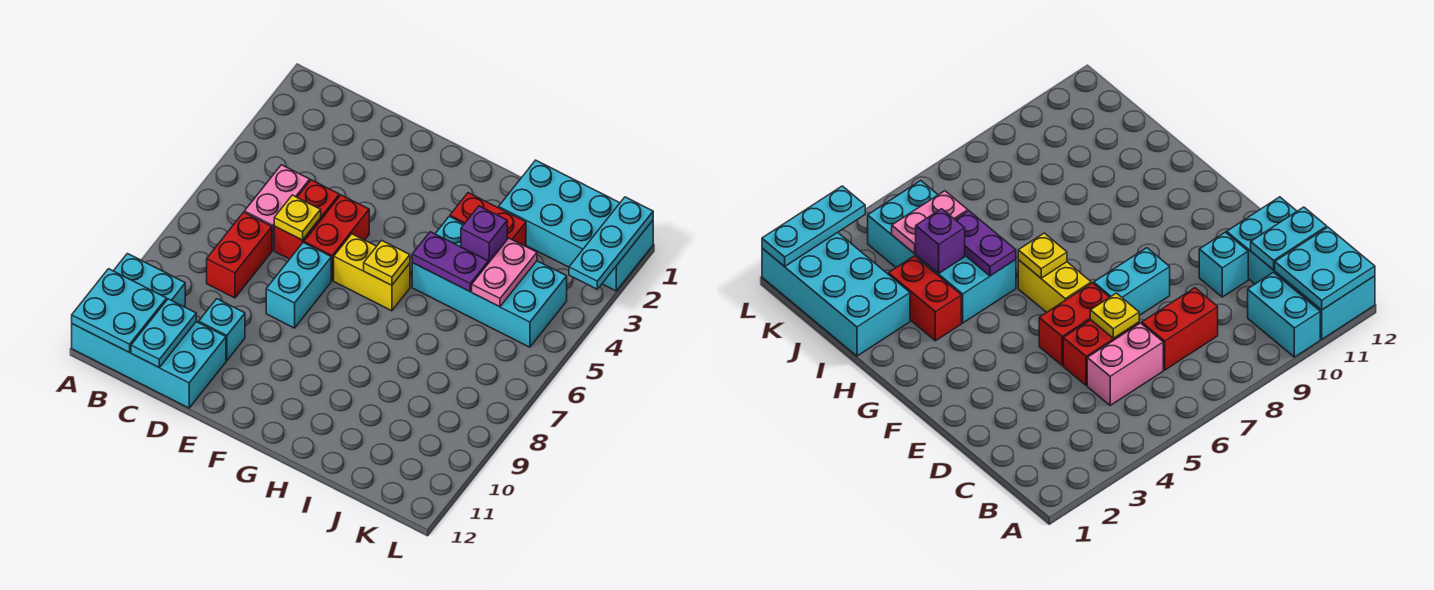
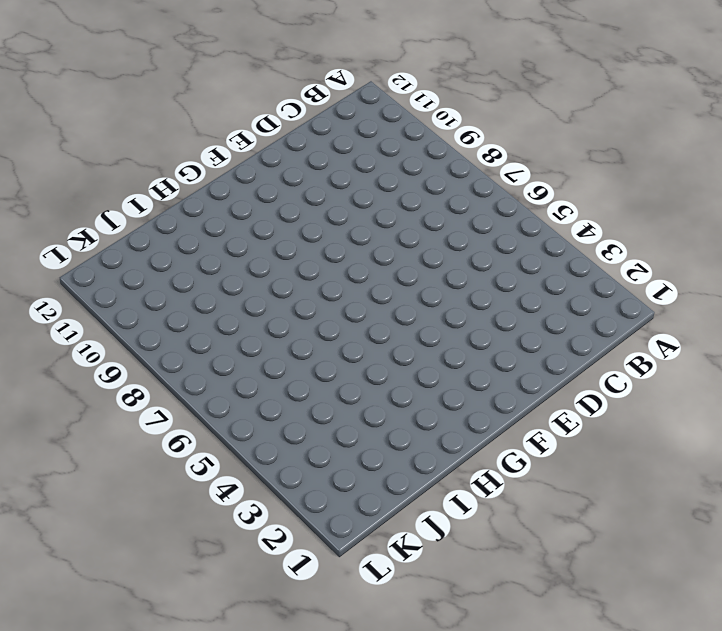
none -> cyan brick A10:B10 level 1
none -> cyan brick A11:D12 level 1
none -> pink brick C5:C6 level 1

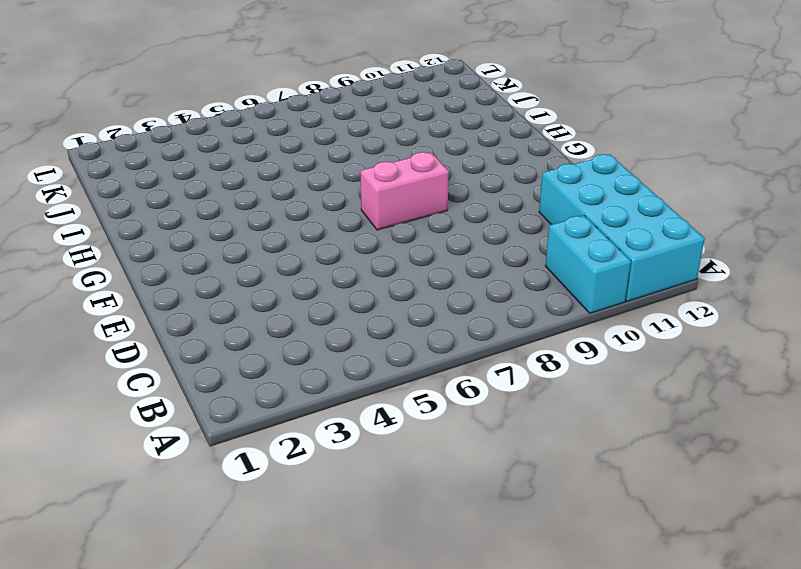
pink brick F7:F8 level 1 -> pink brick C5:C6 level 1
none -> red brick C7:C8 level 1
none -> red brick D5:D6 level 1
none -> cyan brick D10 level 1

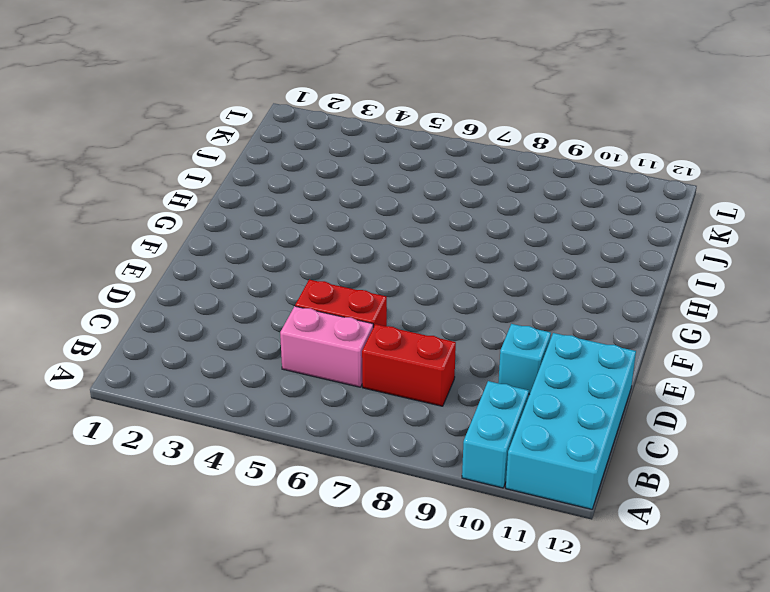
none -> red brick E5:E6 level 1
none -> cyan brick E7:E8 level 1
none -> yellow brick F6:G6 level 1

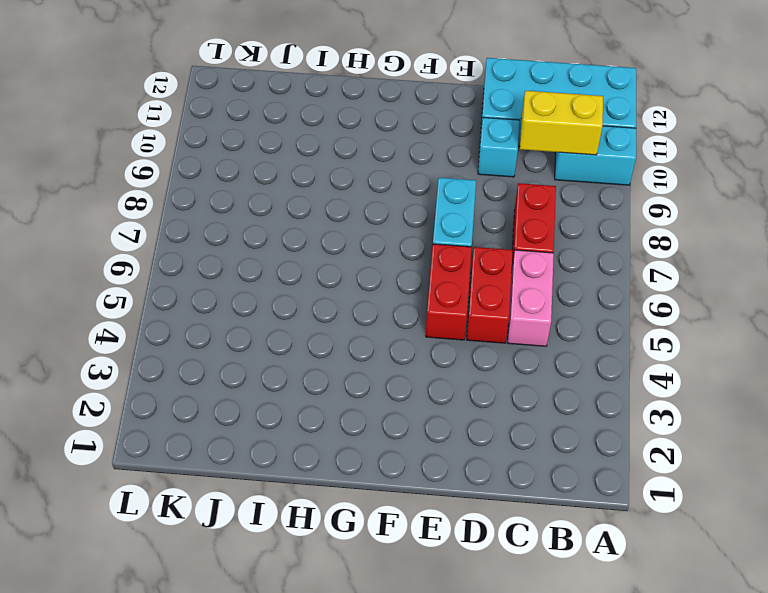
yellow brick B10:C10 level 2 -> yellow brick F6:G6 level 1
none -> red brick H3:I3 level 1
none -> cyan brick H4:K5 level 1
none -> cyan brick I1:L2 level 1

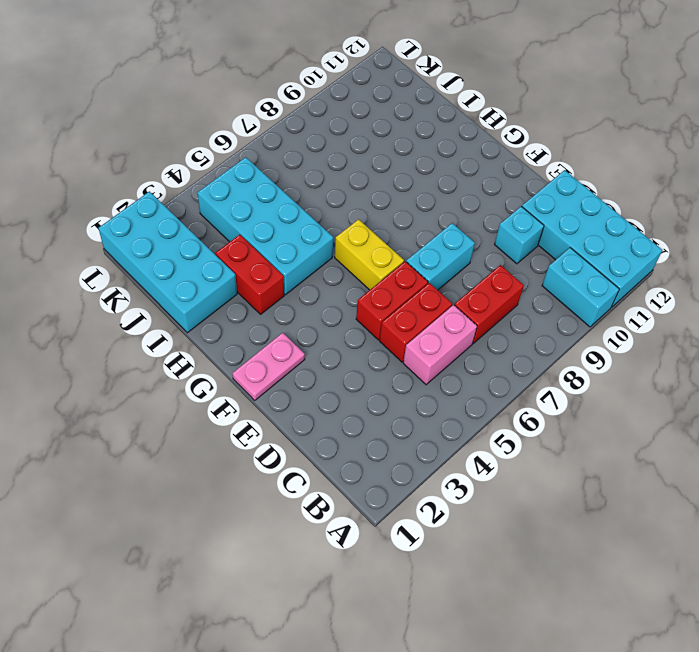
pink plate F1:F2 level 1 -> pink plate J4:J5 level 2
none -> cyan plate A11:B12 level 2
none -> cyan plate C11:C12 level 2
none -> yellow plate D6 level 2

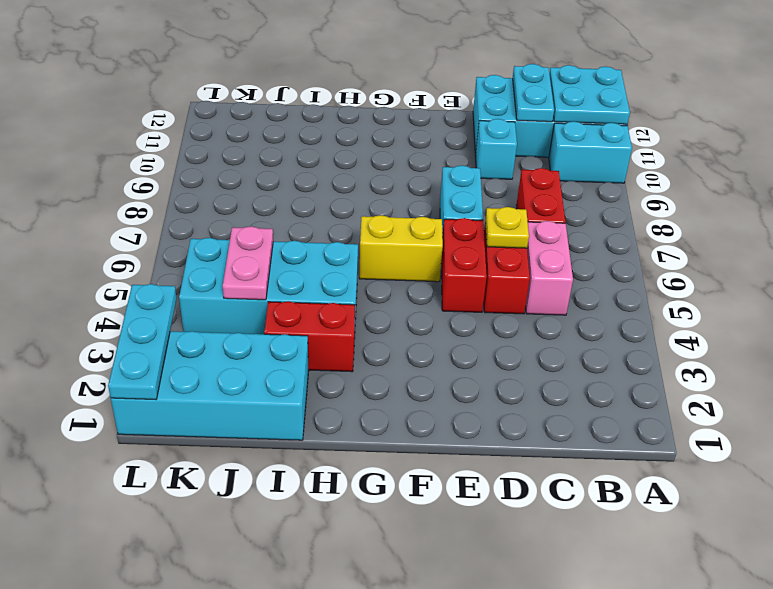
none -> yellow plate G6 level 2
none -> purple plate H5:I5 level 2
none -> purple brick I4 level 2

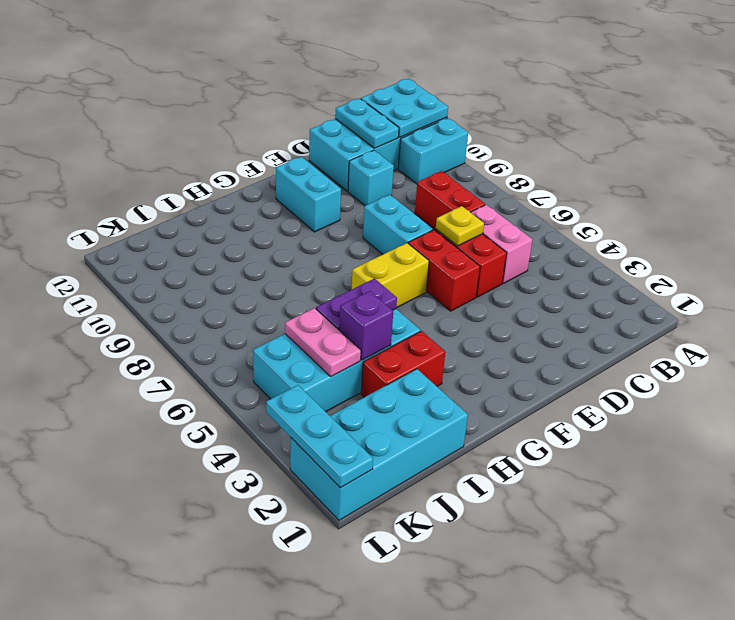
cyan brick F10:F11 level 1 -> none
none -> yellow plate G6 level 2

